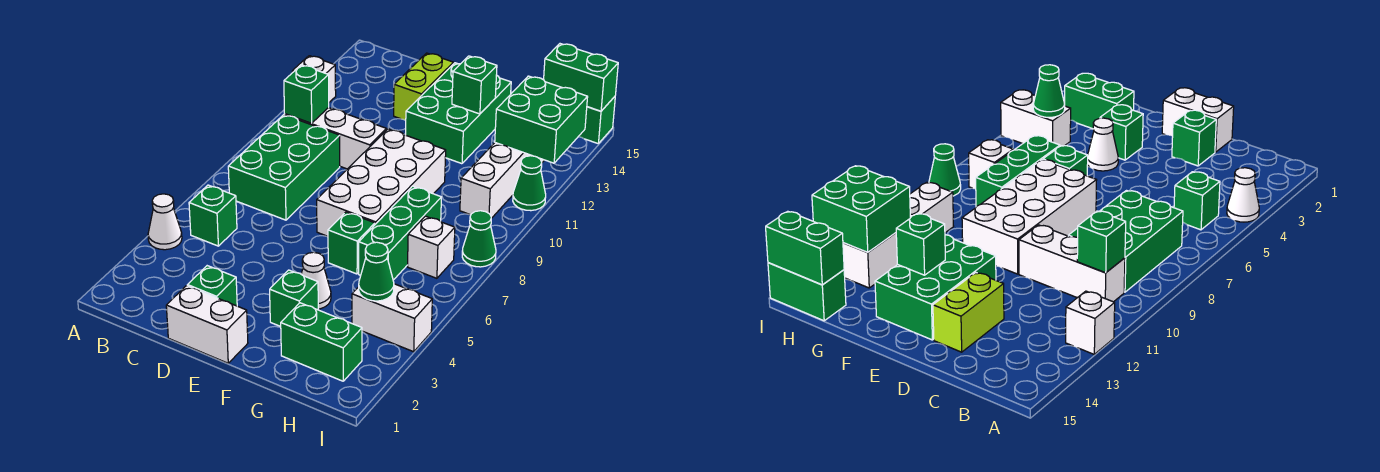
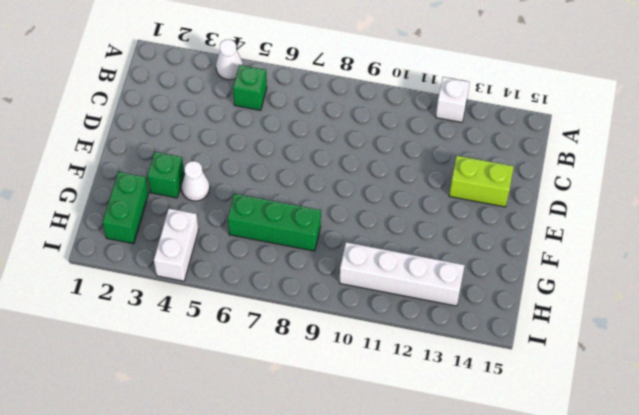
none -> green brick B7:C9 level 1
none -> white brick B10:D10 level 1
none -> white brick D1:E1 level 1

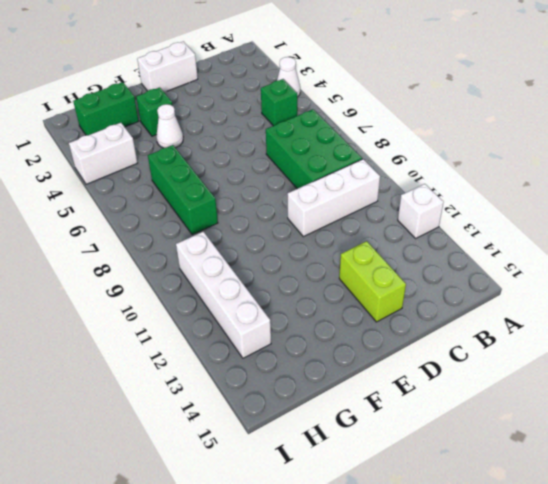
none -> green brick D2 level 1
none -> white brick E7:F10 level 1
none -> green brick E12:F14 level 1

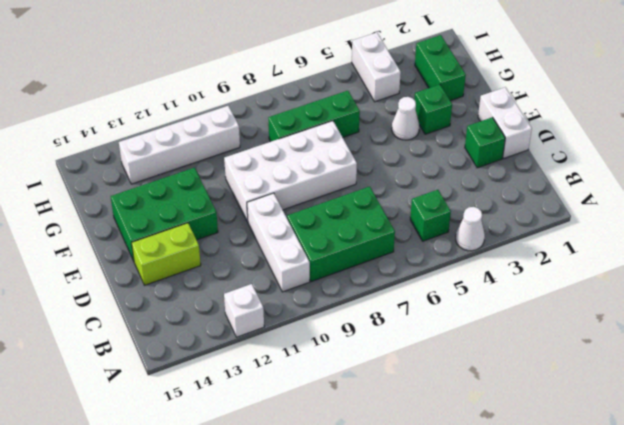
none -> green brick F6 level 1
none -> white brick H7 level 1
none -> green brick H15:I15 level 1

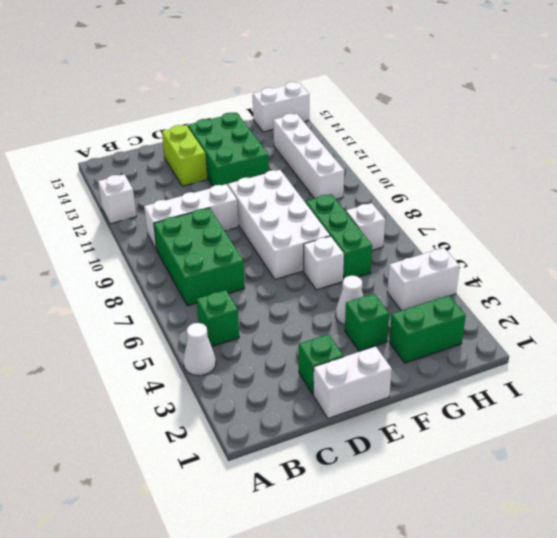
white brick F6 level 1 -> green brick F6 level 1
white brick H15:I15 level 1 -> green brick H15:I15 level 1
none -> green cone I8 level 1
none -> green cone I11 level 1
none -> green brick B10 level 2

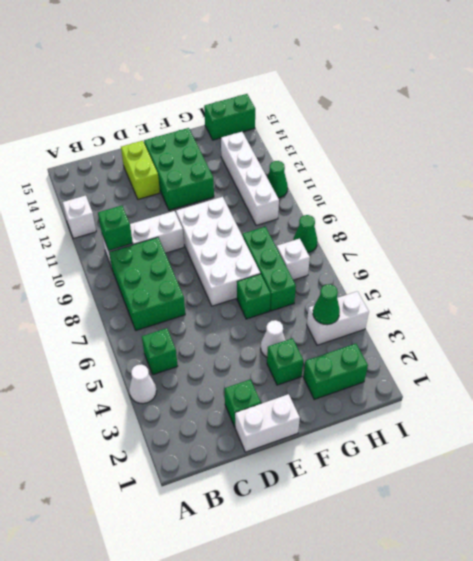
none -> green brick F13 level 2
none -> green brick H12:I13 level 2
none -> green brick H15:I15 level 2

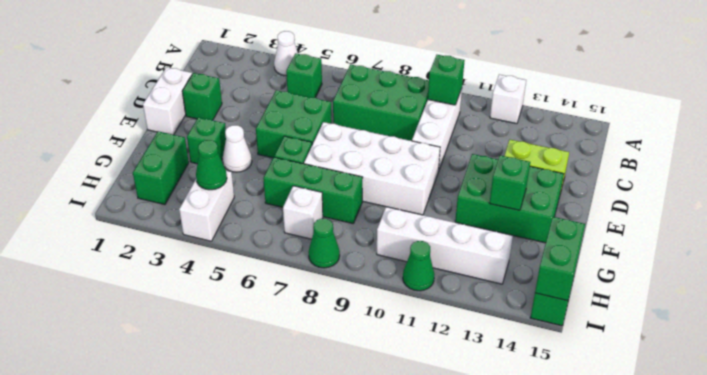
green brick D5:E6 level 1 -> green brick H12:I13 level 2

